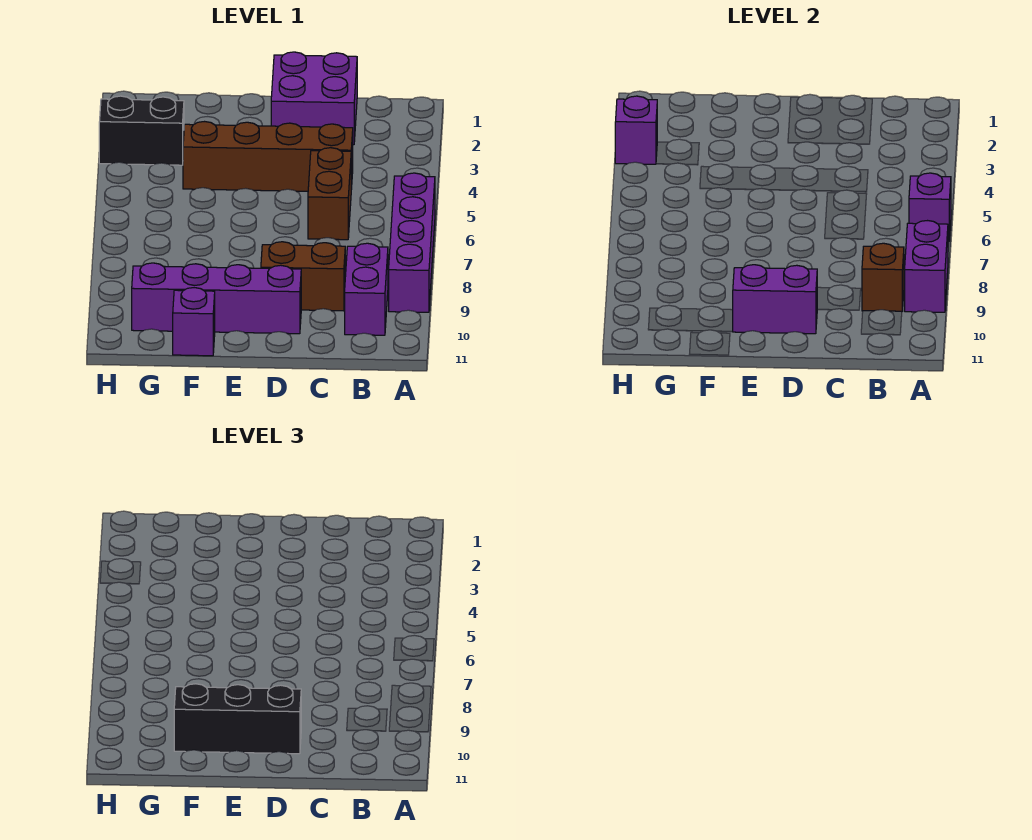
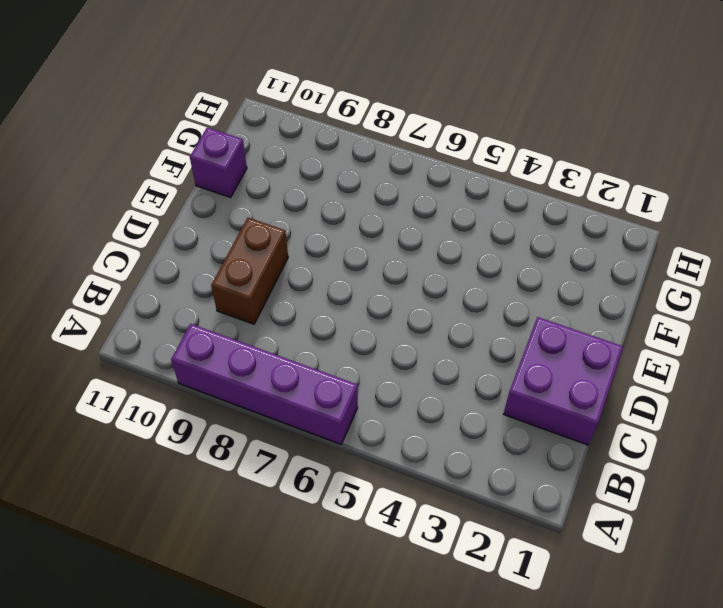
none -> purple brick B9:B10 level 1
none -> brown brick C4:F4 level 1
none -> brown brick C5:C6 level 1

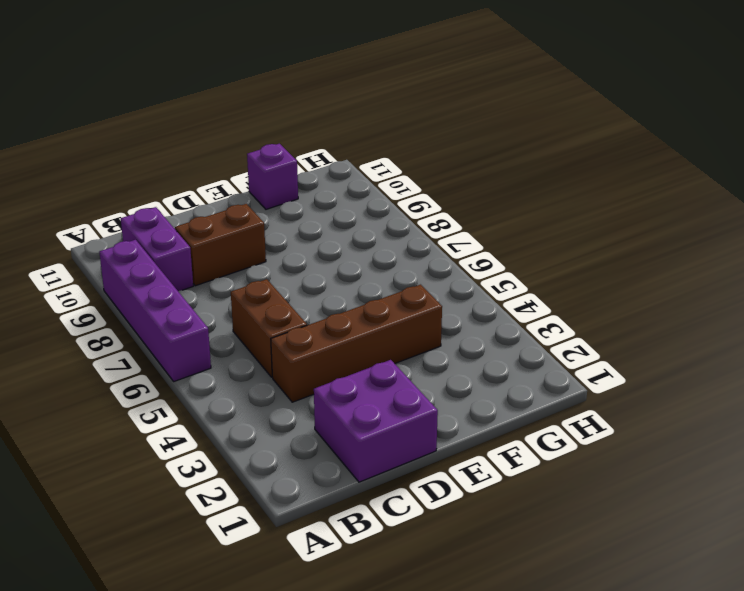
none -> purple brick D10:G10 level 1
none -> black brick G3:H3 level 1
none -> purple brick A6 level 2

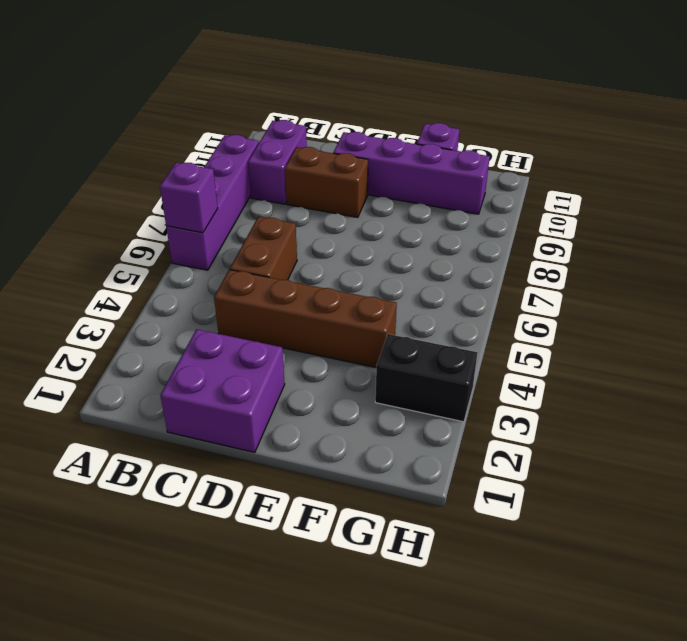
none -> purple brick A8:A9 level 2
none -> brown brick B9 level 2
none -> purple brick D10:E10 level 2

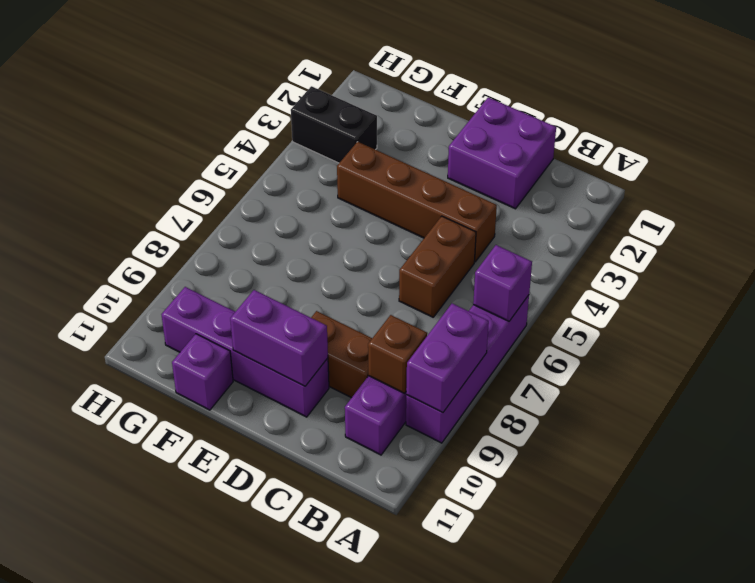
none -> purple brick H3 level 2
none -> black brick D10:F10 level 3

